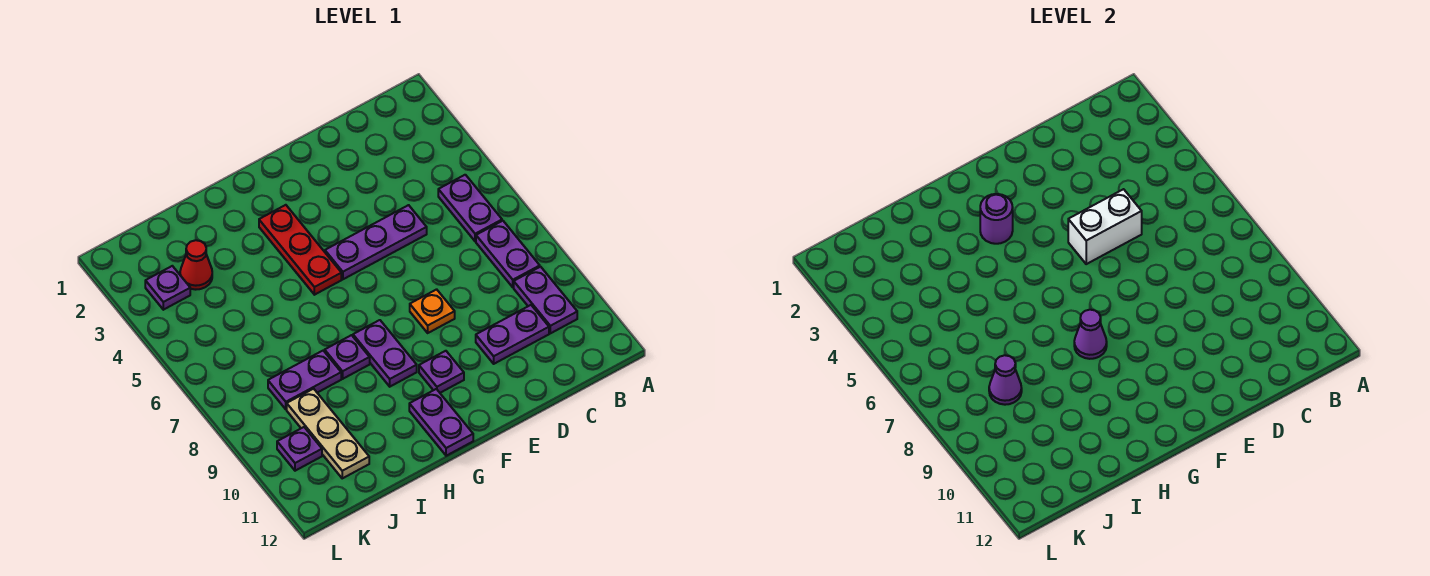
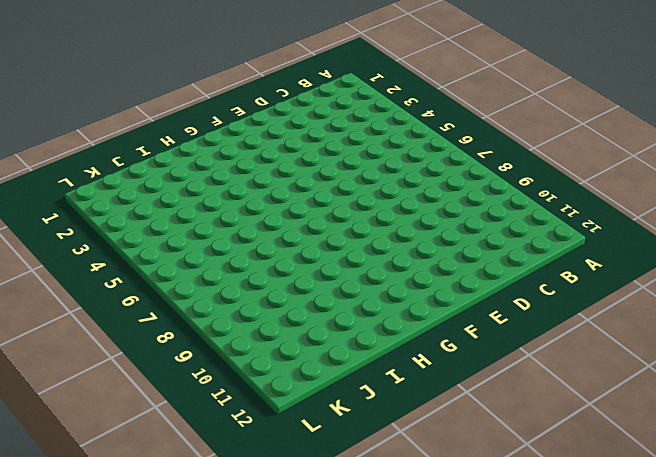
none -> purple plate B5:B6 level 1
none -> purple plate B7:B8 level 1
none -> purple plate B9:B10 level 1

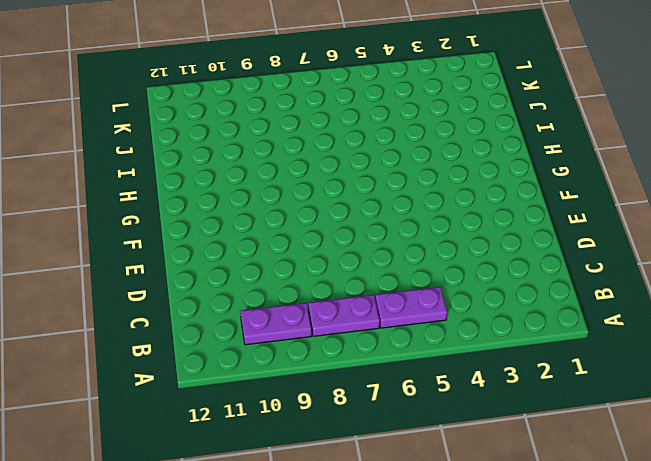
none -> purple plate C10:D10 level 1
none -> purple plate D5:F5 level 1
none -> orange plate E8 level 1

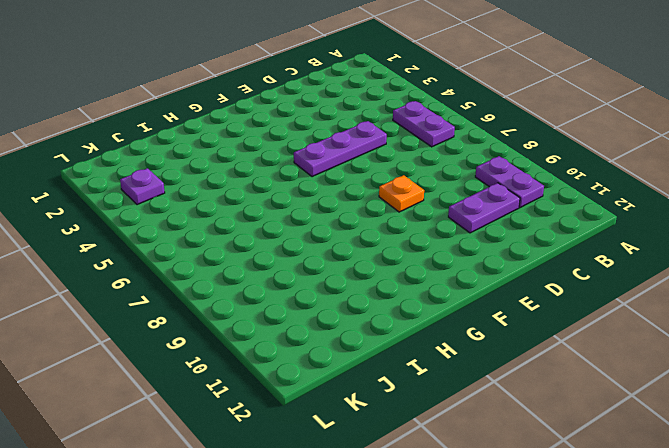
none -> purple plate B7:B8 level 1
none -> purple plate F10 level 1
none -> red plate G3:G5 level 1

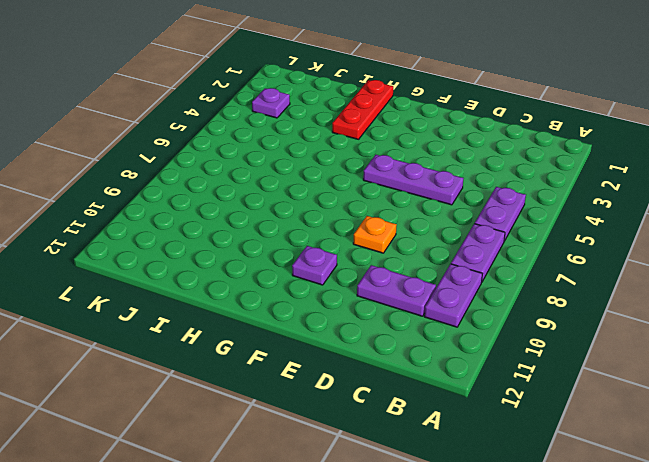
red plate H1:H3 level 1 -> red plate G3:G5 level 1
none -> purple plate G8:G9 level 1
none -> purple plate G11:G12 level 1
none -> purple plate H8 level 1

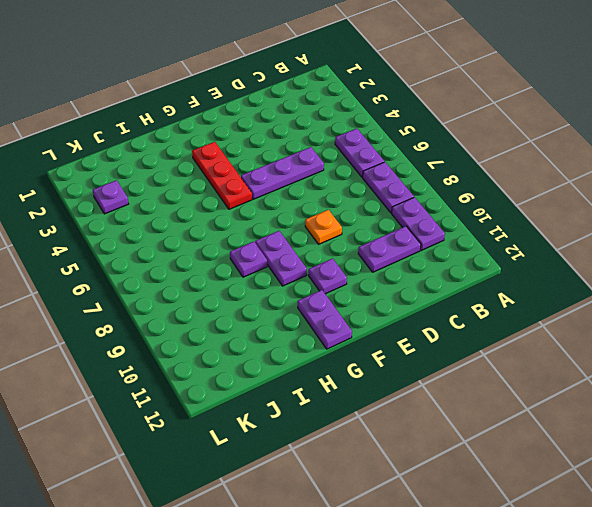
none -> purple plate I8:J8 level 1
none -> red cone J3 level 1
none -> tan plate J9:J11 level 1

